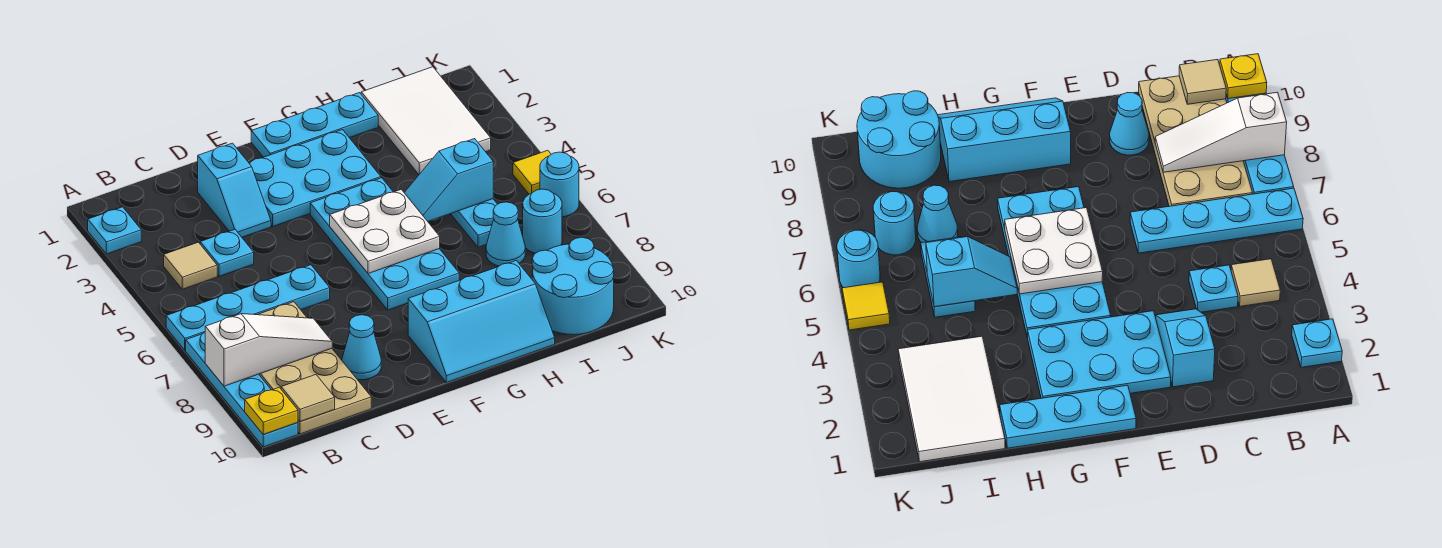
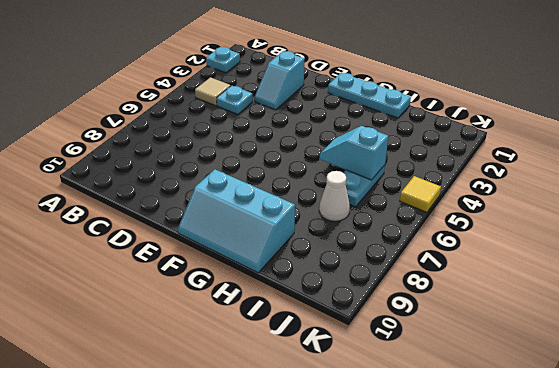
white cone I7 level 1 -> cyan cone I7 level 1
none -> cyan plate A6:D6 level 1
none -> cyan plate A7:A10 level 1
none -> tan plate B7:C10 level 1

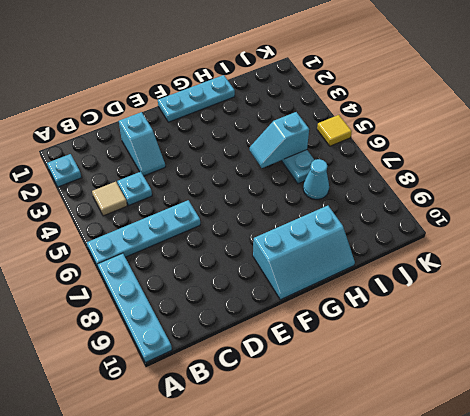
none -> tan plate B7:C10 level 1
none -> cyan cone D9 level 1
none -> cyan plate E2:G3 level 1

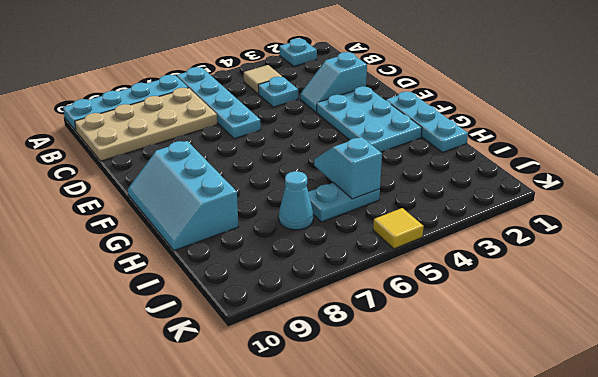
none -> cyan cone D9 level 1
none -> cyan plate F4:G7 level 1
none -> white tile I1:J3 level 1

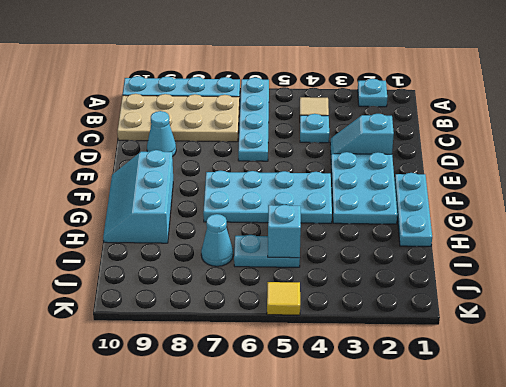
none -> white tile I1:J3 level 1
none -> cyan round brick I9:J10 level 1
none -> cyan round brick J7 level 1

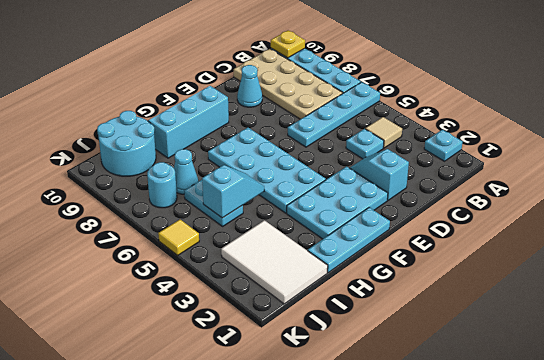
none -> cyan round brick K6 level 1
none -> white slope A8:C8 level 2 top A
none -> tan tile B10 level 2

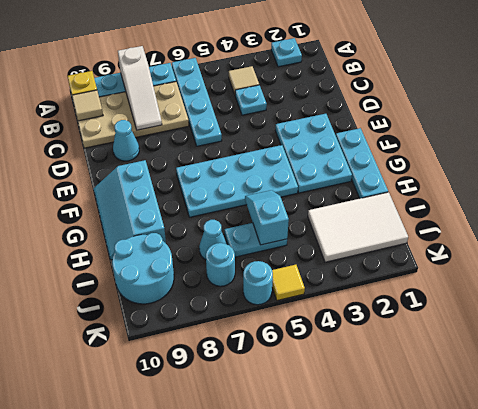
none -> cyan slope D2:D3 level 1 top 2
none -> white plate F5:G6 level 2

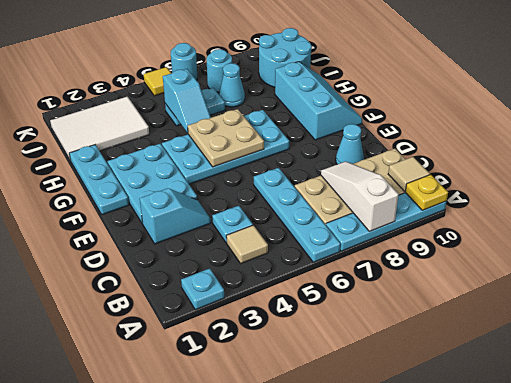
tan plate F5:G6 level 2 -> white plate F5:G6 level 2

